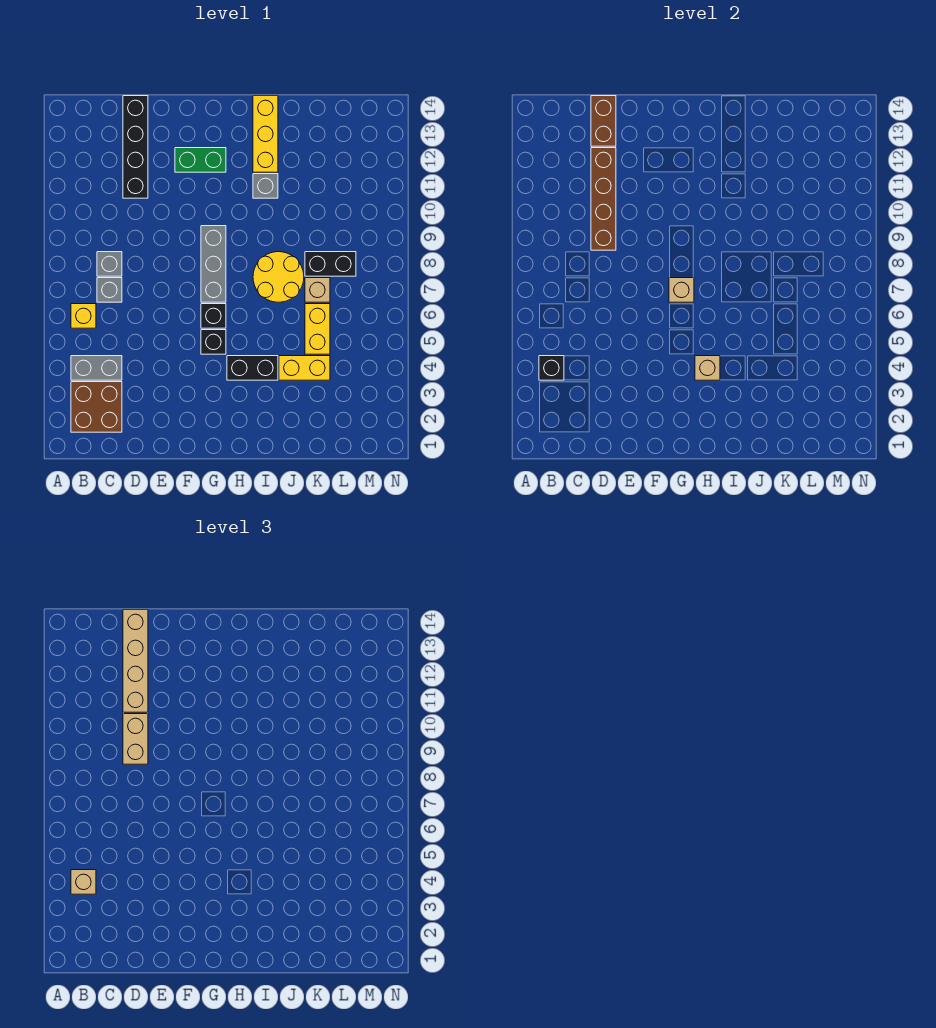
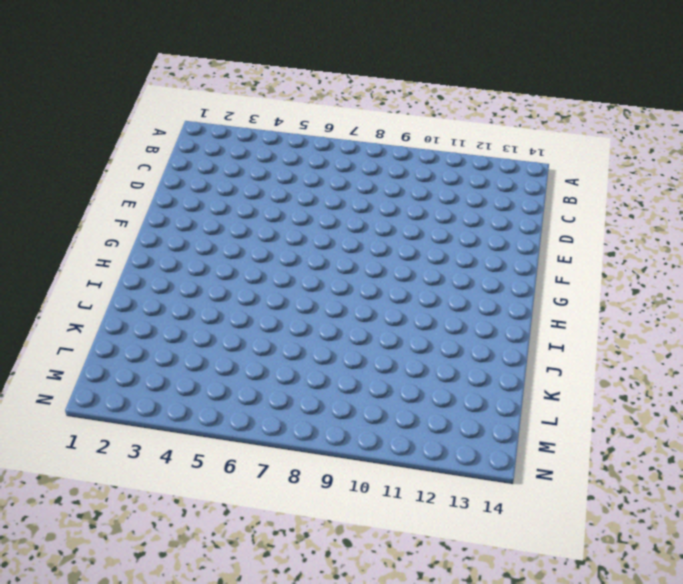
none -> brown brick B2:C3 level 1
none -> grey brick B4:C4 level 1
none -> yellow brick B6 level 1

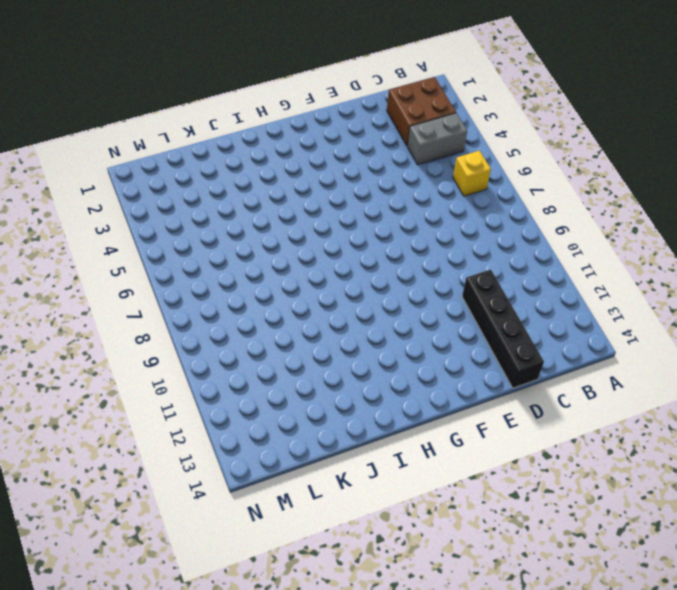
none -> grey brick C7 level 1
none -> grey brick C8 level 1
none -> green brick F12:G12 level 1

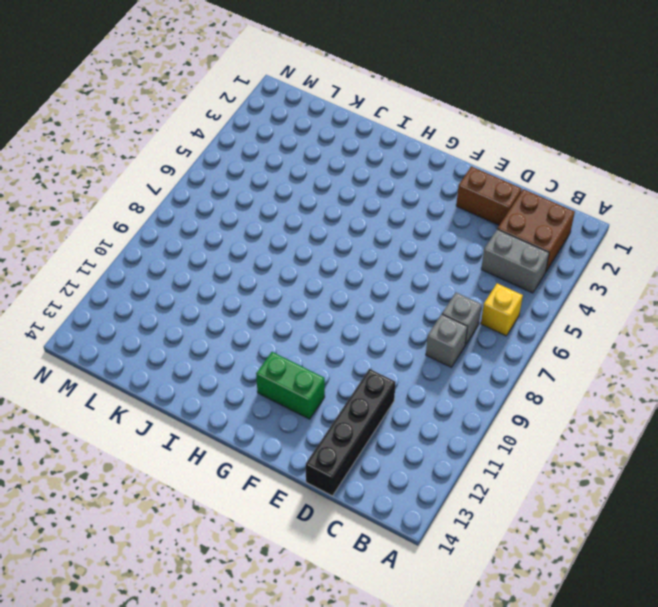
brown brick D2:E2 level 1 -> brown brick D13:D14 level 2
none -> black brick G5 level 1
none -> black brick G6 level 1
none -> grey brick G7:G9 level 1

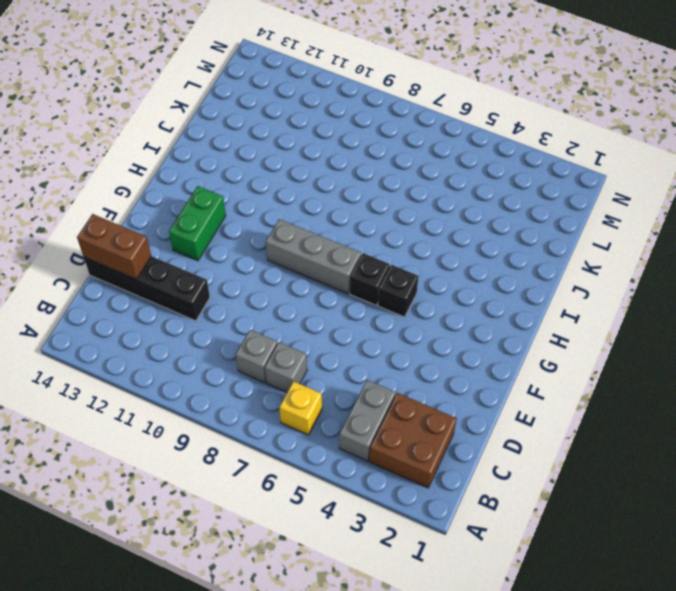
none -> black brick H4:I4 level 1
none -> yellow round brick I7:J8 level 1
none -> grey brick I11 level 1

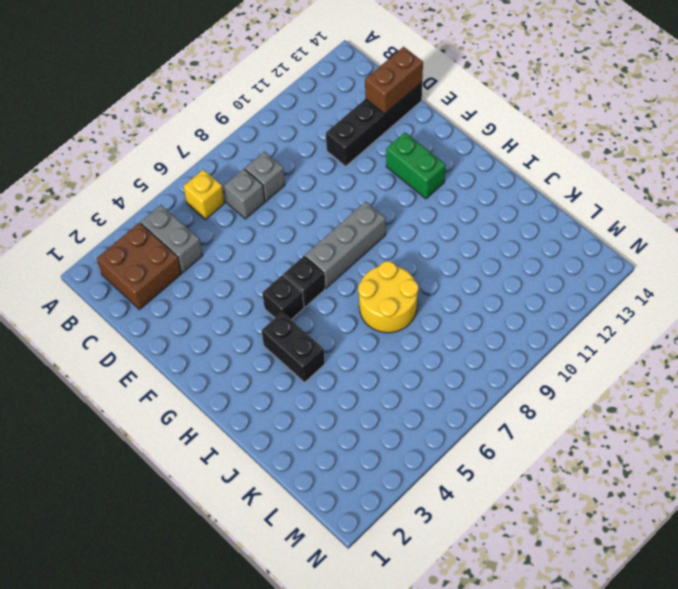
none -> grey brick I11 level 1
none -> yellow brick I12:I14 level 1
none -> yellow brick J4:K4 level 1

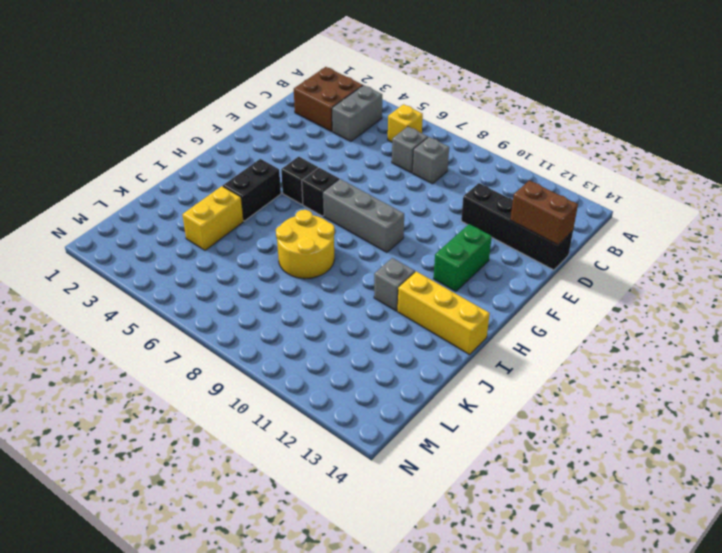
none -> yellow brick K5:K6 level 1
none -> tan brick K7 level 1
none -> black brick K8:L8 level 1

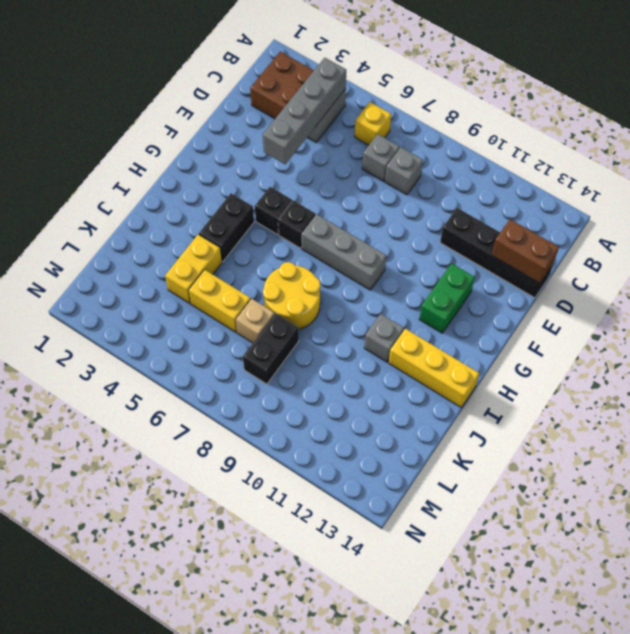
grey brick B4:E4 level 2 -> black brick B4 level 2
none -> brown brick D9:D12 level 2
none -> tan brick G7 level 2
none -> tan brick H4 level 2

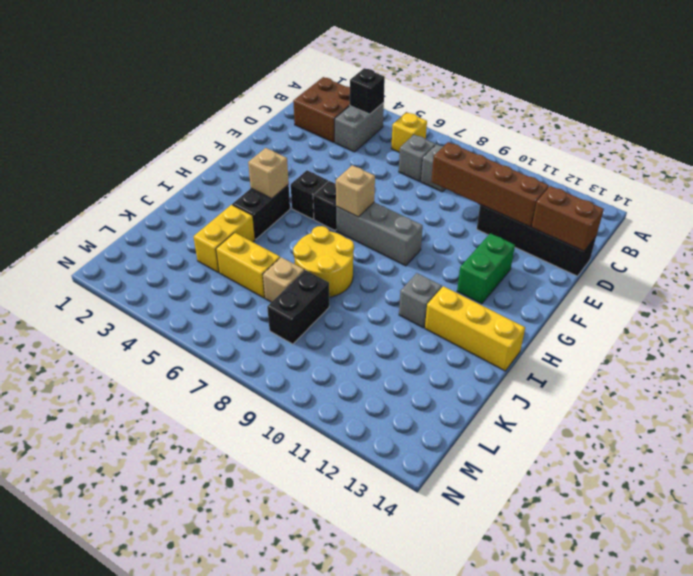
none -> tan brick B4 level 3
none -> tan brick D9:D10 level 3
none -> tan brick D11:D14 level 3

